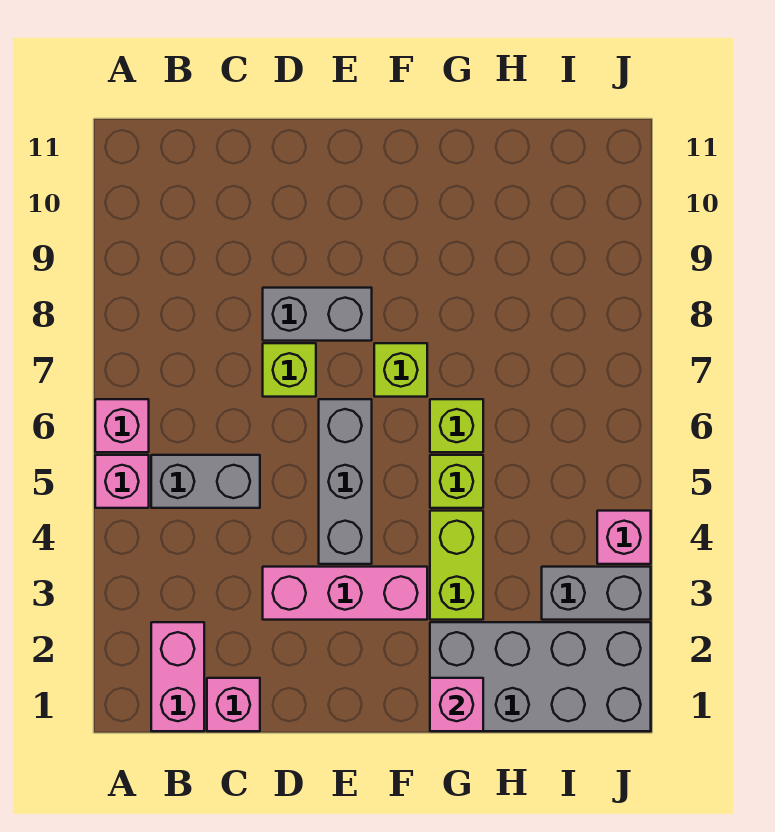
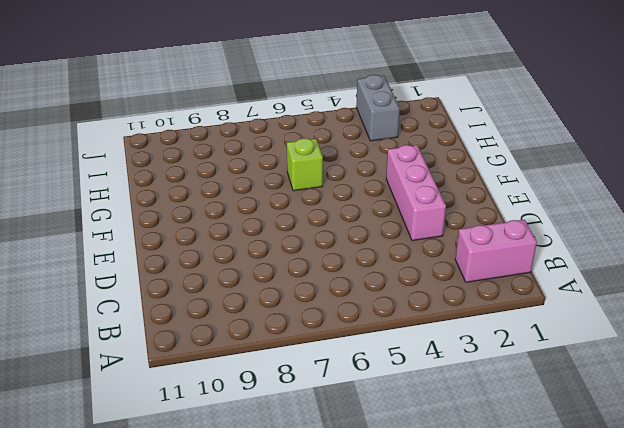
none -> pink brick A5 level 1
none -> pink brick A6 level 1
none -> grey brick B5:C5 level 1

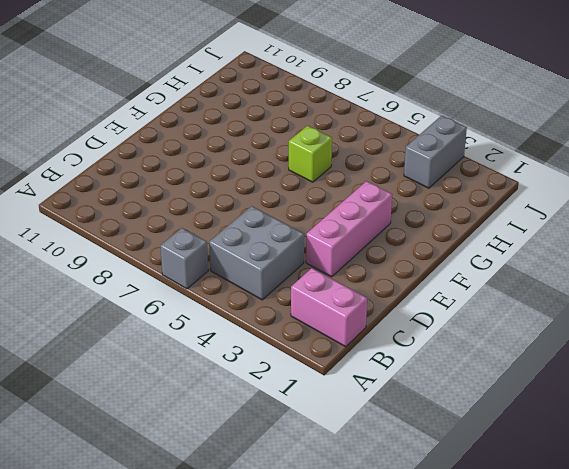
grey brick A6 level 1 -> pink brick A6 level 1
grey brick B4:C5 level 1 -> grey brick B5:C5 level 1
none -> pink brick A5 level 1
none -> pink brick C1 level 1
none -> lime brick D7 level 1

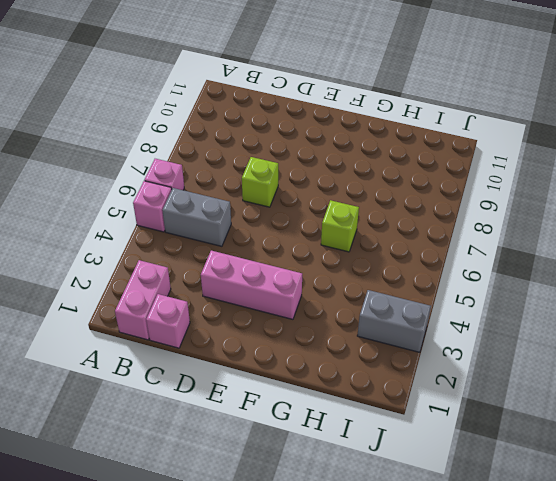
none -> grey brick D8:E8 level 1
none -> grey brick E4:E6 level 1
none -> lime brick F7 level 1

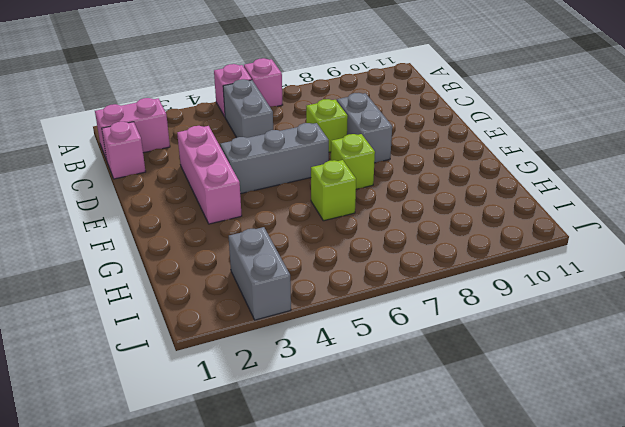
none -> grey brick G1:J2 level 1
none -> lime brick G3:G4 level 1
none -> lime brick G5 level 1

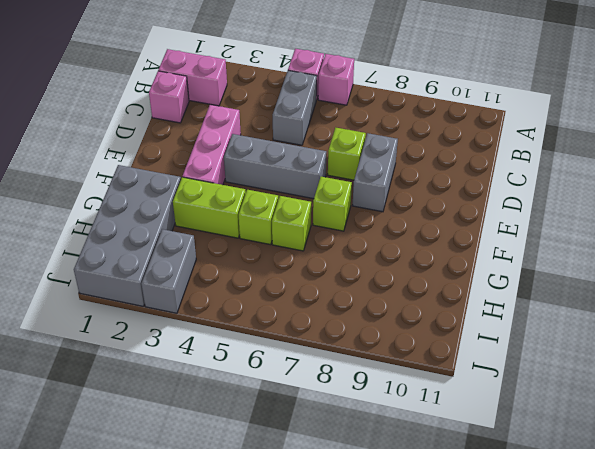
none -> pink brick J4 level 1
none -> pink brick G1 level 2

